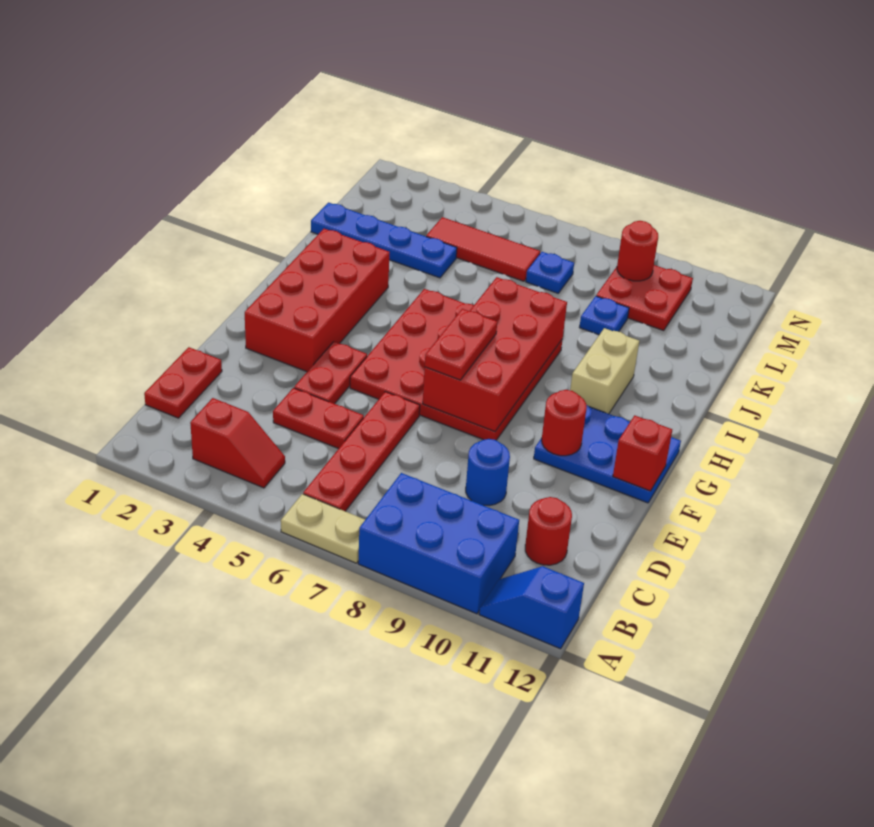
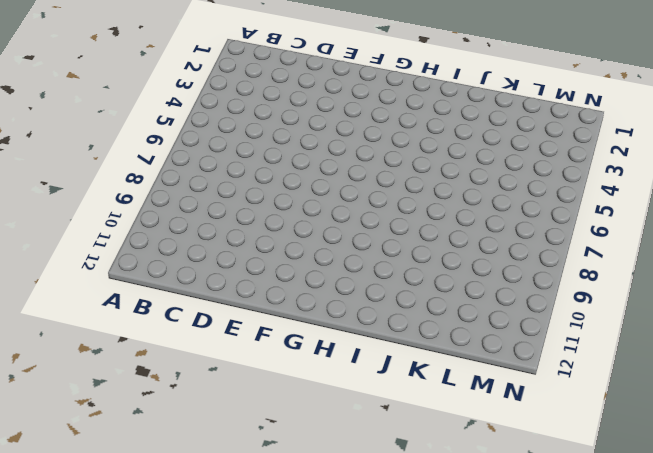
none -> tan plate A6:A7 level 1
none -> blue brick A8:B10 level 1
none -> blue slope A11:A12 level 1 top 12

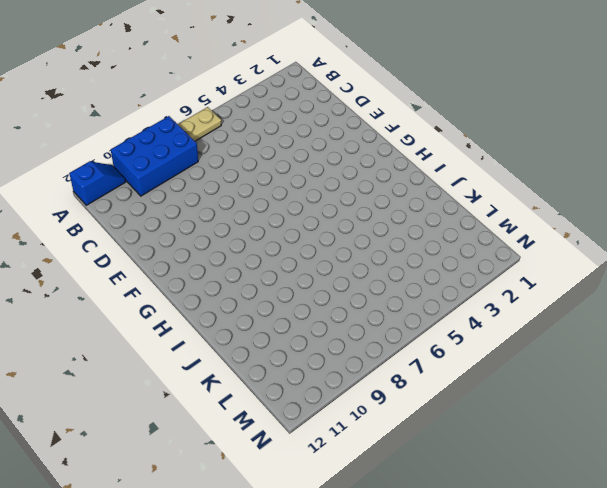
none -> red slope B3:B4 level 1 top 3
none -> red plate B6:E6 level 1
none -> red plate C1:D1 level 1

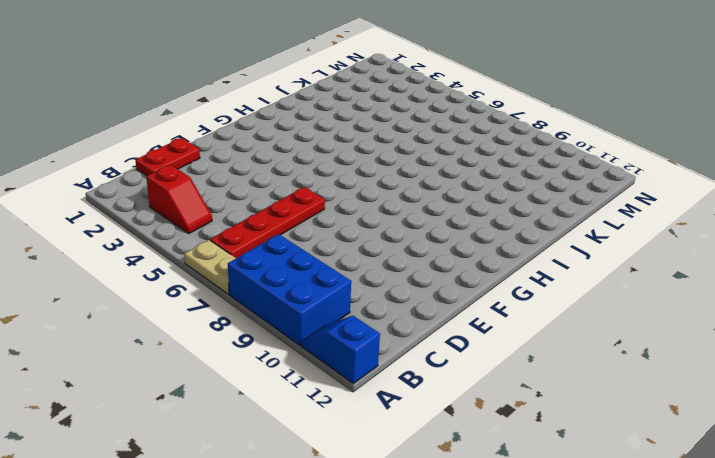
none -> red round brick C11 level 1
none -> red plate D4:D5 level 1
none -> blue round brick D9 level 1

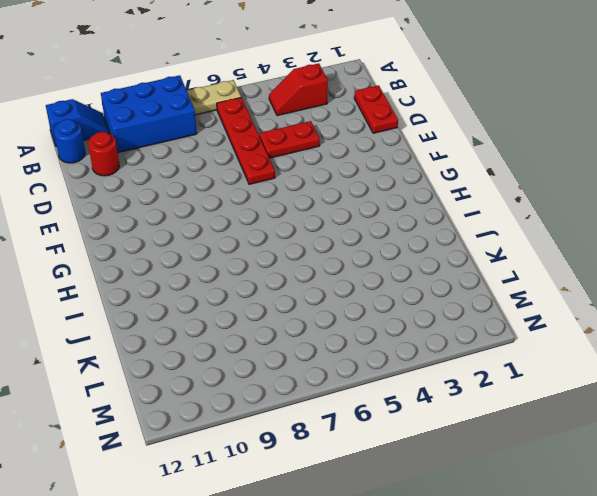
blue round brick B12 level 1 -> blue round brick D9 level 1
none -> red plate E4:F4 level 1
none -> red brick F2:I3 level 1
none -> red plate F5:I8 level 1

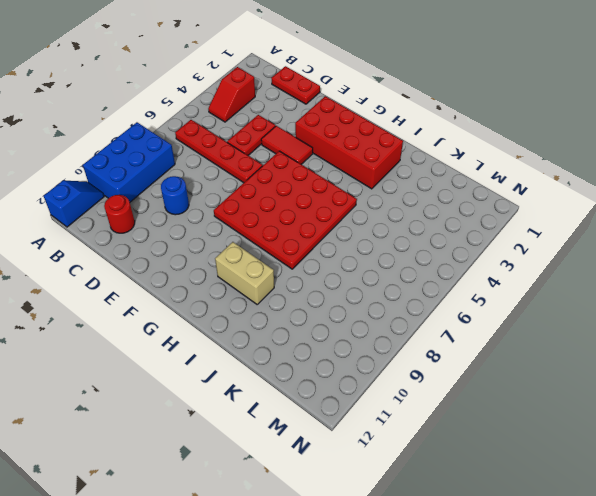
red tile E4:F4 level 1 -> red plate E4:F4 level 1
none -> tan plate A6:A7 level 1
none -> blue plate F10:G12 level 1
none -> blue plate K1:K4 level 1

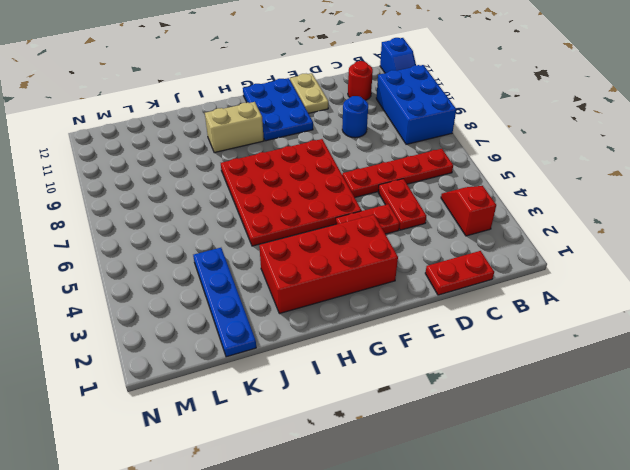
tan plate E11:E12 level 1 -> tan plate A6:A7 level 1
none -> blue plate K9 level 1
none -> red tile L4:L6 level 1
none -> blue plate L7 level 1

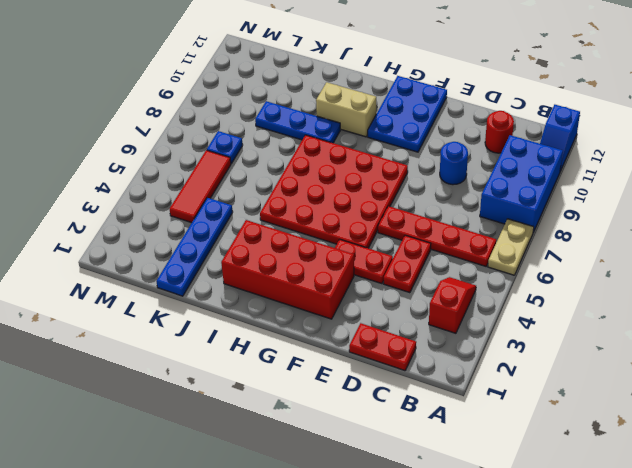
blue plate I9:K9 level 1 -> blue plate K9 level 1
none -> red plate L9:M10 level 1
none -> red brick F7:I8 level 2
none -> red round brick F10 level 2

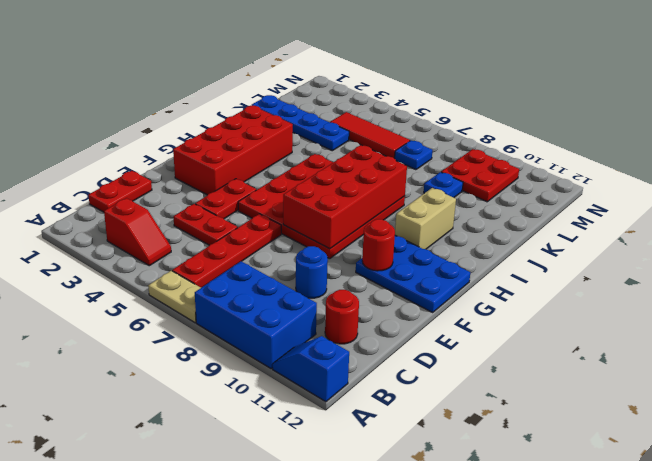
none -> red brick F12 level 2
none -> red round brick M9 level 2
none -> red plate F7:G7 level 3

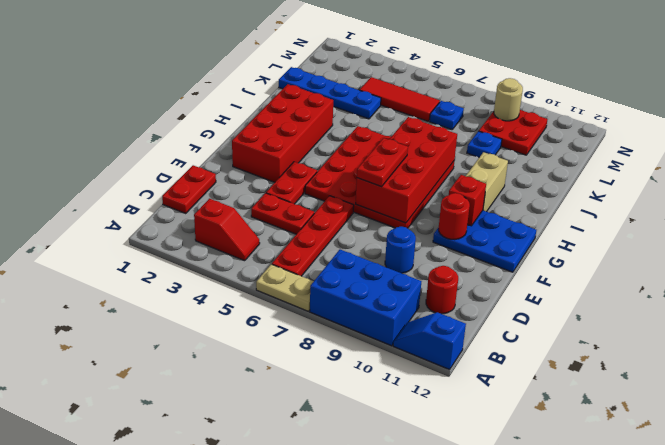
red brick G10 level 2 -> red brick F12 level 2
tan round brick M9 level 2 -> red round brick M9 level 2

